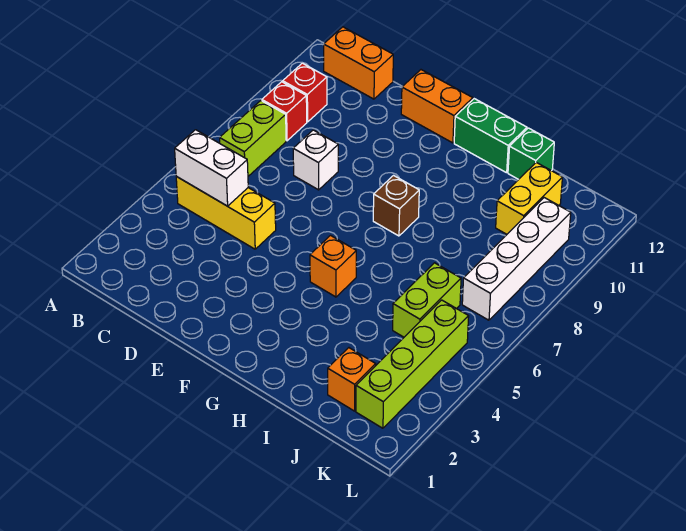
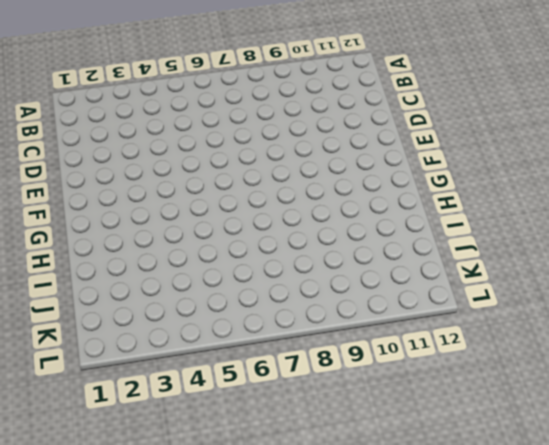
none -> yellow brick B5:D5 level 1
none -> lime brick B7:B8 level 1
none -> red brick B9 level 1

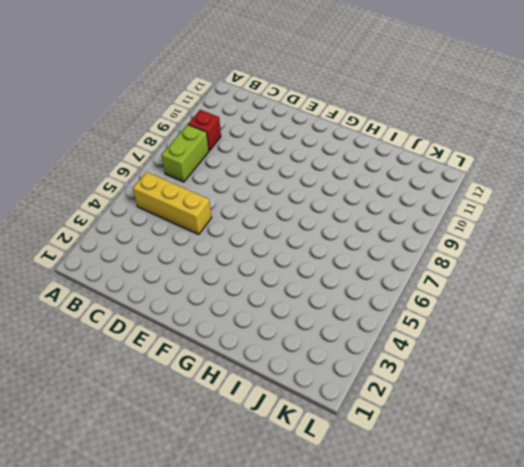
none -> red brick B10 level 1
none -> orange brick B12:C12 level 1
none -> white brick D8 level 1

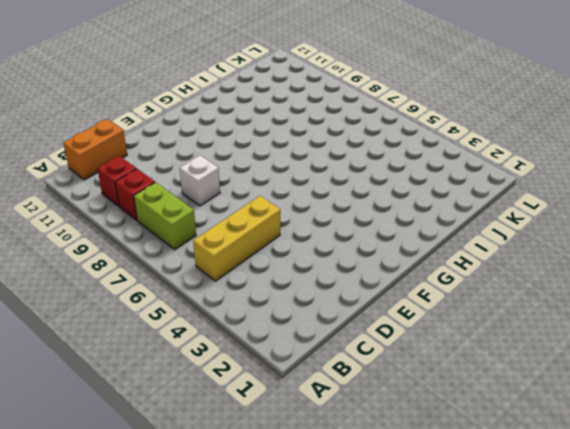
none -> orange brick E12:F12 level 1
none -> orange brick G5 level 1
none -> brown brick G8 level 1

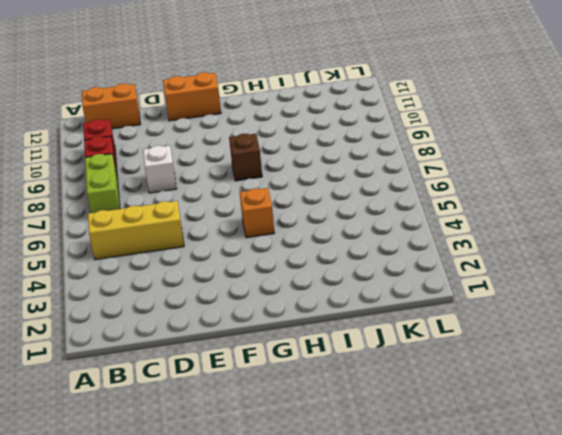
none -> green brick G12:H12 level 1
none -> green brick I12 level 1
none -> orange brick J2 level 1

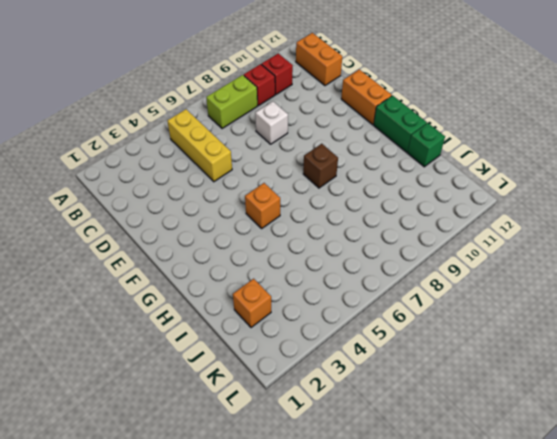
none -> lime brick J5:J6 level 1
none -> yellow brick J10:J11 level 1
none -> lime brick K2:K5 level 1

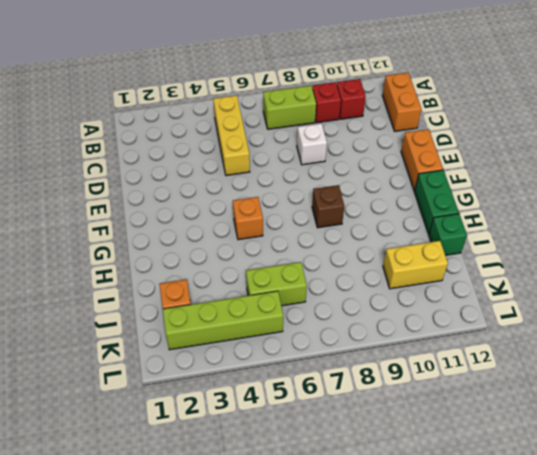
none -> white brick K7:K10 level 1
none -> white brick B5:C5 level 2

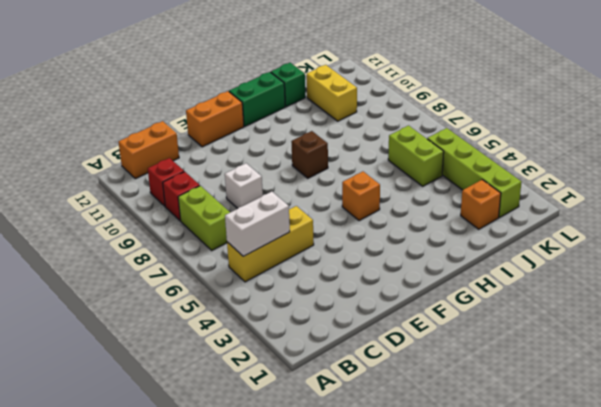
none -> white brick K7:K10 level 1

